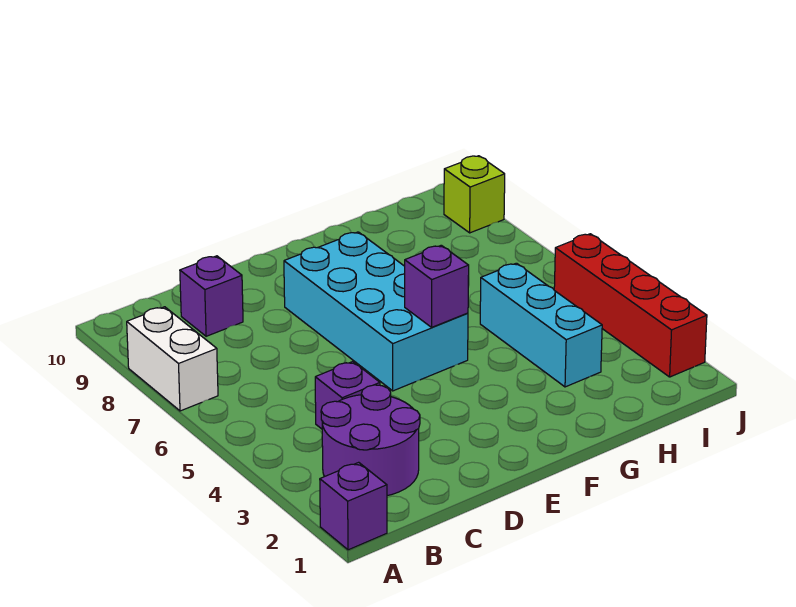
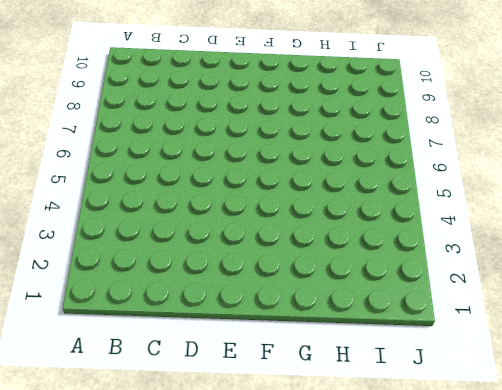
none -> purple brick A1 level 1
none -> white brick A7:A8 level 1

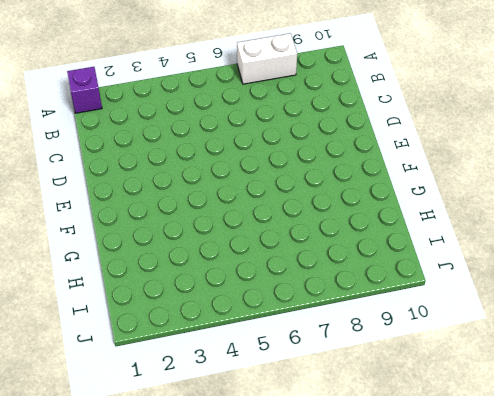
none -> purple round brick B2:C3 level 1
none -> purple brick C4 level 1

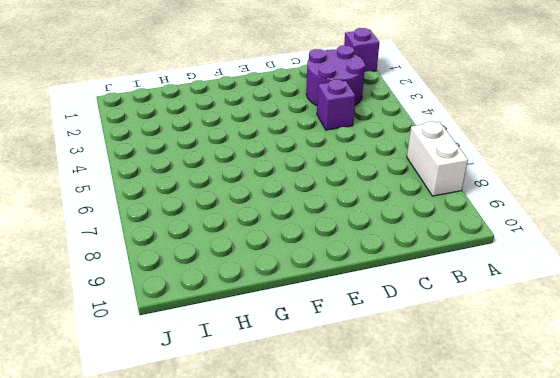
none -> purple brick C9 level 1
none -> cyan brick E5:F8 level 1

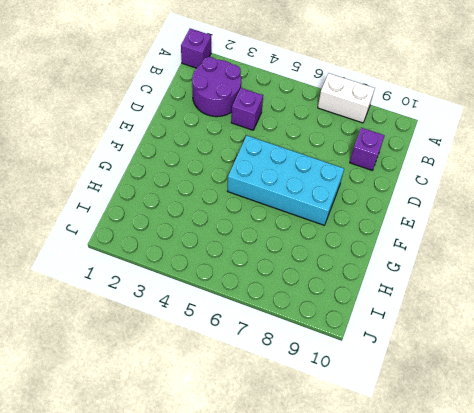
none -> cyan brick H3:H5 level 1
none -> red brick J2:J5 level 1

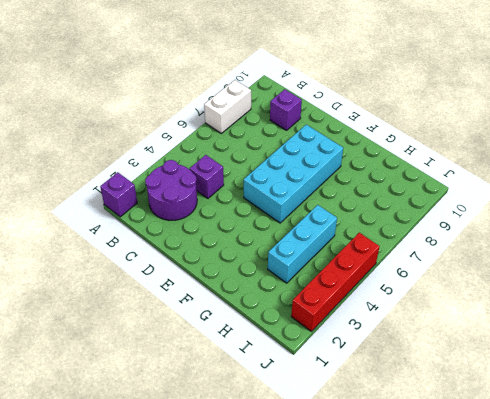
none -> lime brick J9 level 1
none -> purple brick F5 level 2

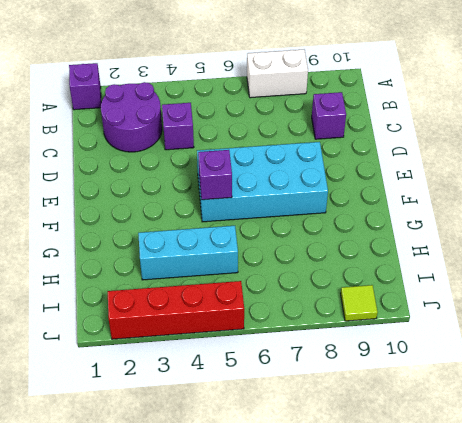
lime tile J9 level 1 -> lime brick J9 level 1

